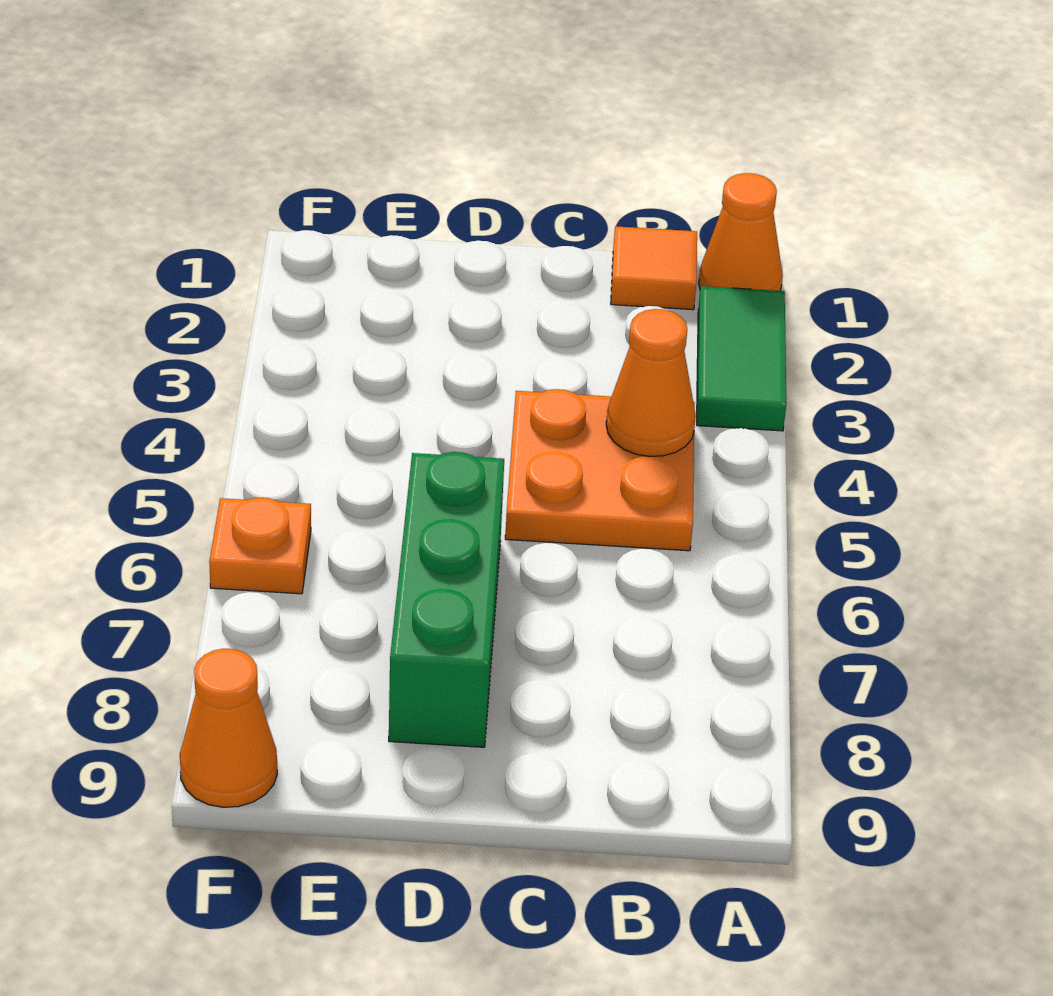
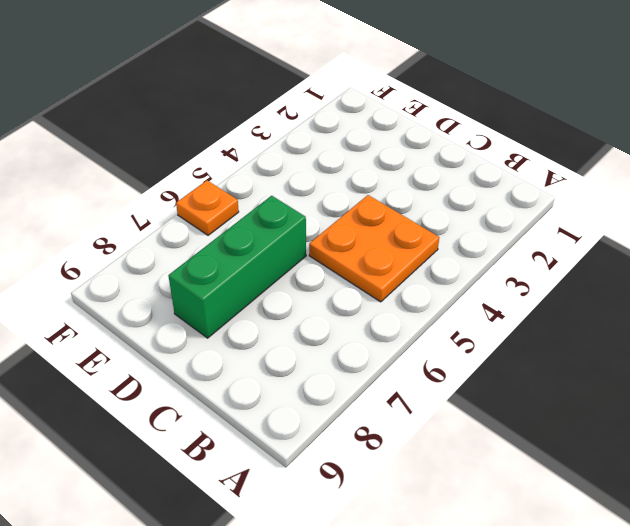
none -> orange cone A1 level 1
none -> green tile A2:A3 level 1

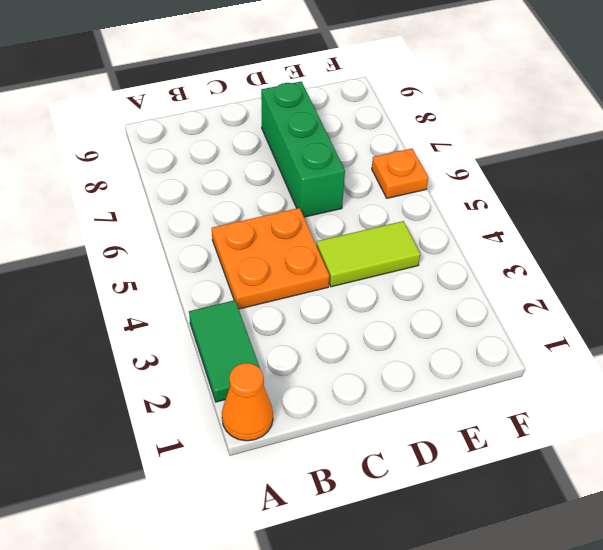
lime tile D4:E4 level 1 -> none
none -> orange tile B1 level 1
none -> orange cone F9 level 1

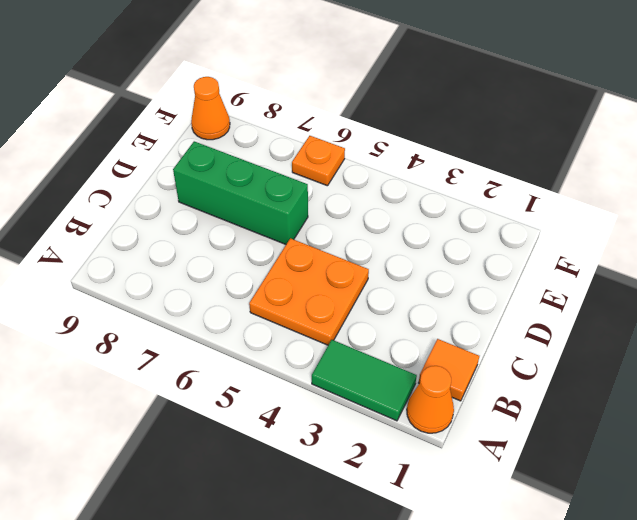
none -> orange cone B4 level 2

